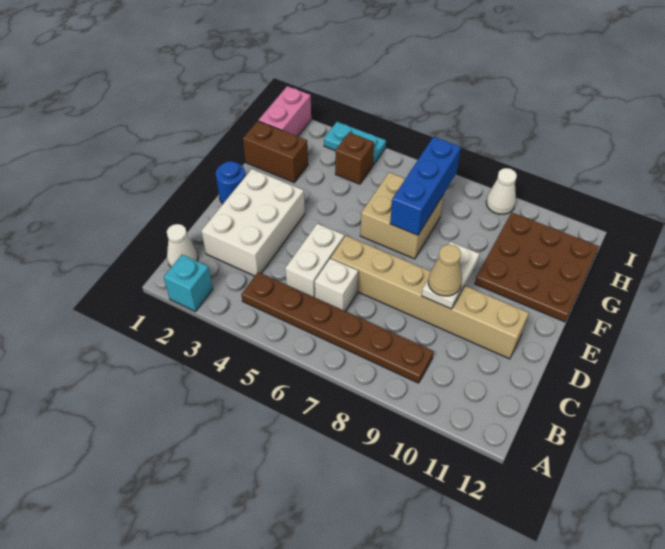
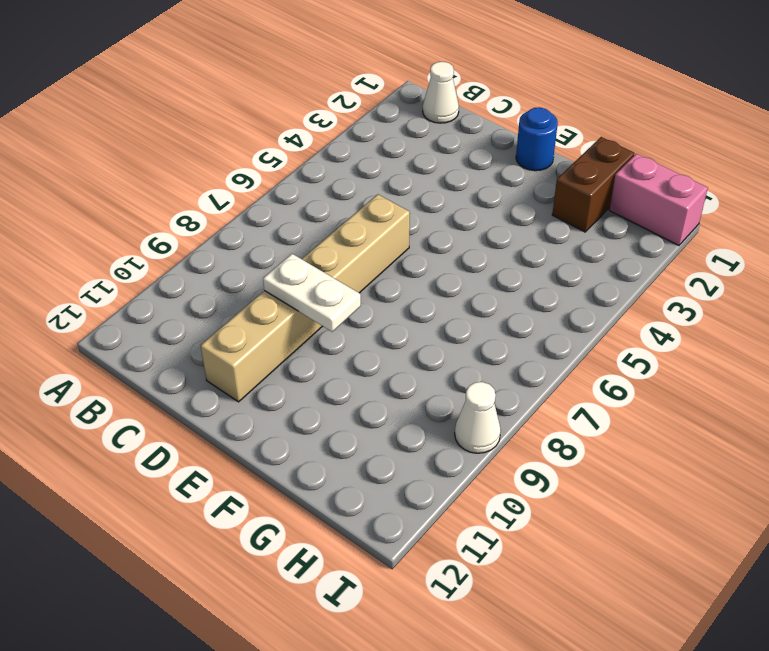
none -> cyan brick A2 level 1
none -> brown plate B4:B9 level 1
none -> white brick C2:E3 level 1

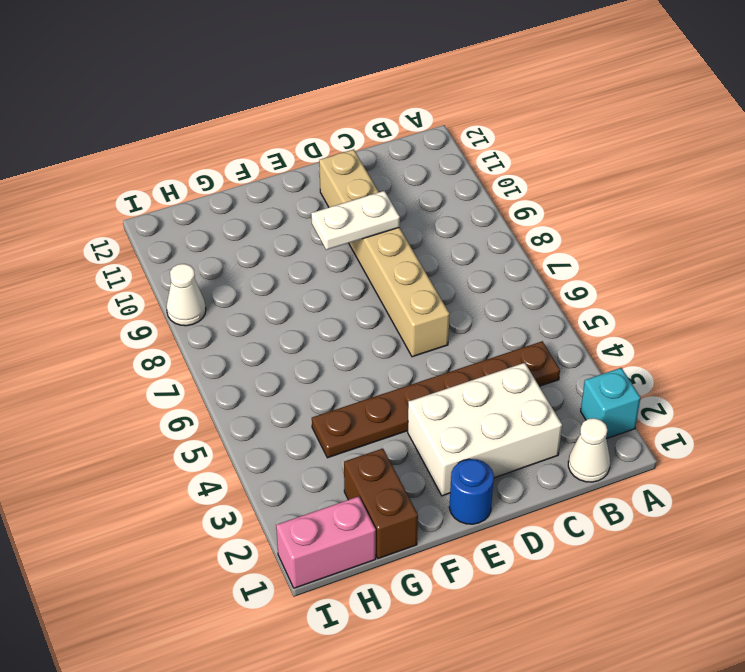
brown plate B4:G4 level 1 -> brown plate B4:B9 level 1
none -> white brick C5:D5 level 1
none -> white brick C6 level 1
none -> tan brick F6:G7 level 1

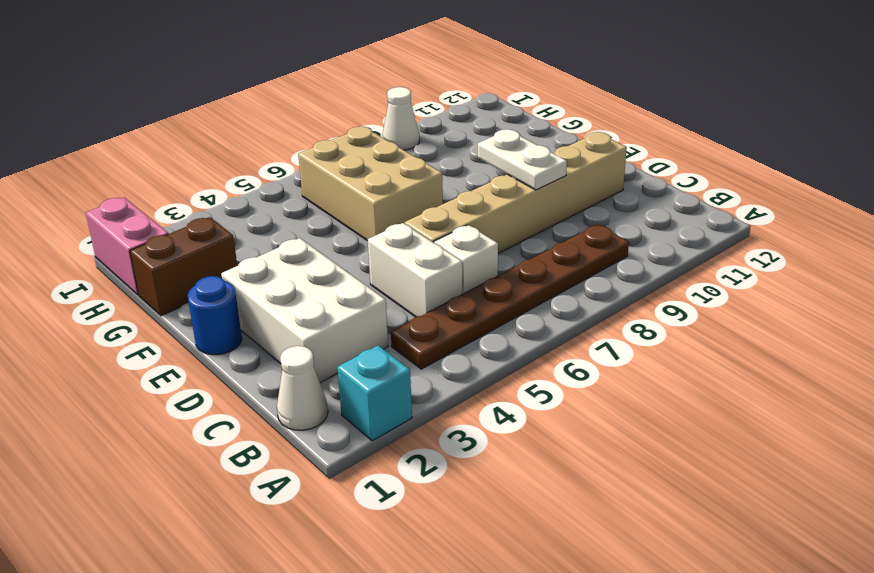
tan brick F6:H7 level 1 -> tan brick F6:G7 level 1
none -> brown plate F10:H12 level 1
none -> brown brick H4 level 1
none -> cyan plate I3:I4 level 1

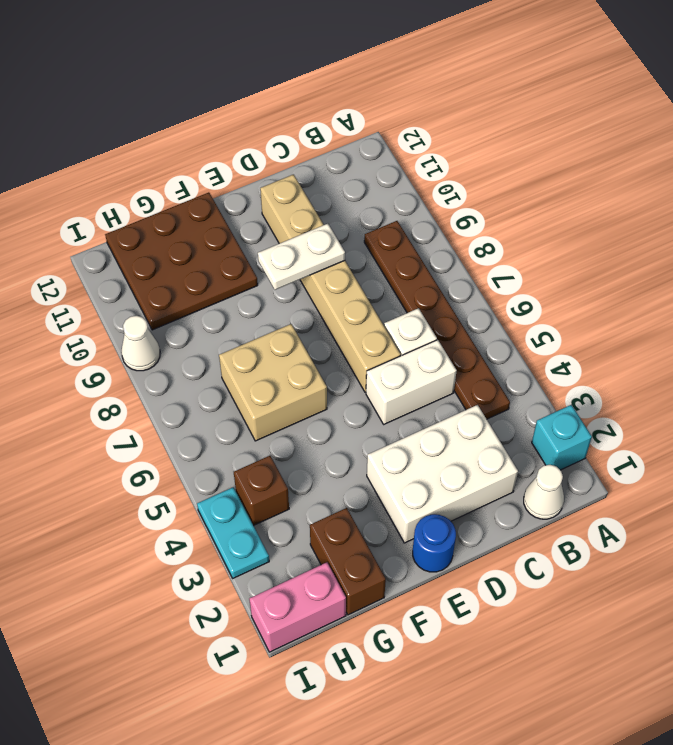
none -> blue brick F7:H7 level 2
none -> tan cone D9 level 3

